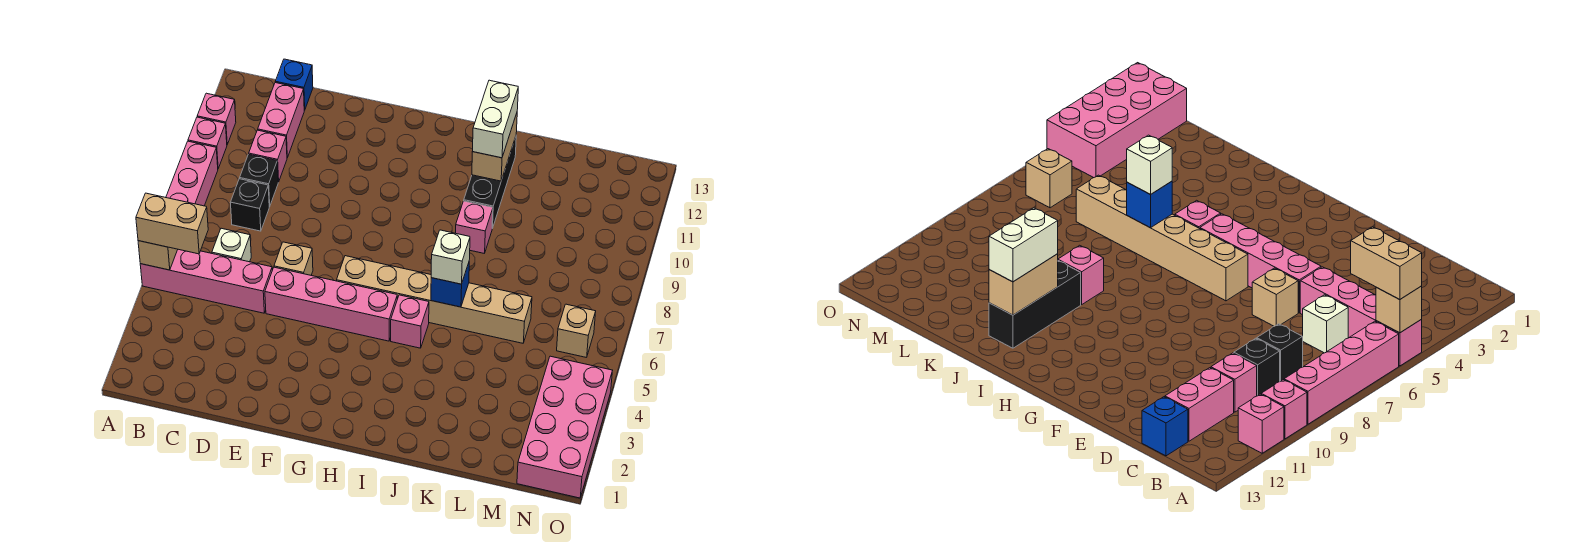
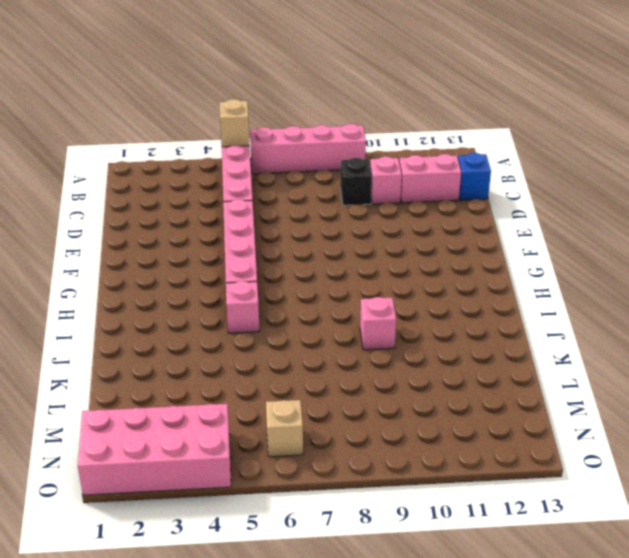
none -> pink brick A10 level 1
none -> pink brick A11 level 1
none -> white brick C6 level 1

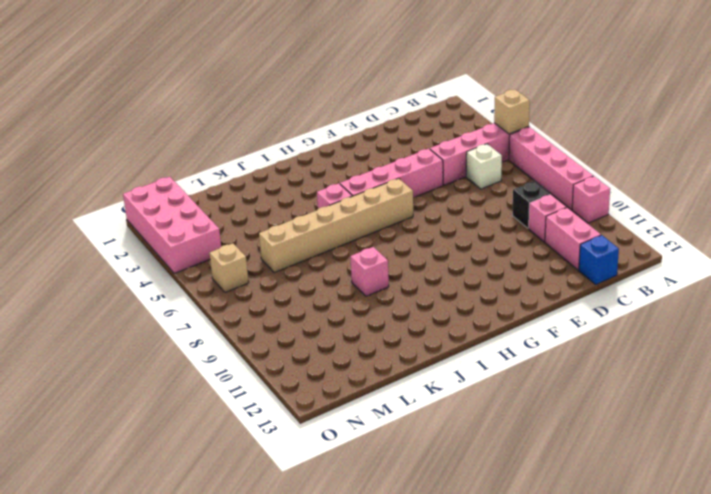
none -> pink brick A11 level 1
none -> black brick C8 level 1
none -> tan brick E6 level 1

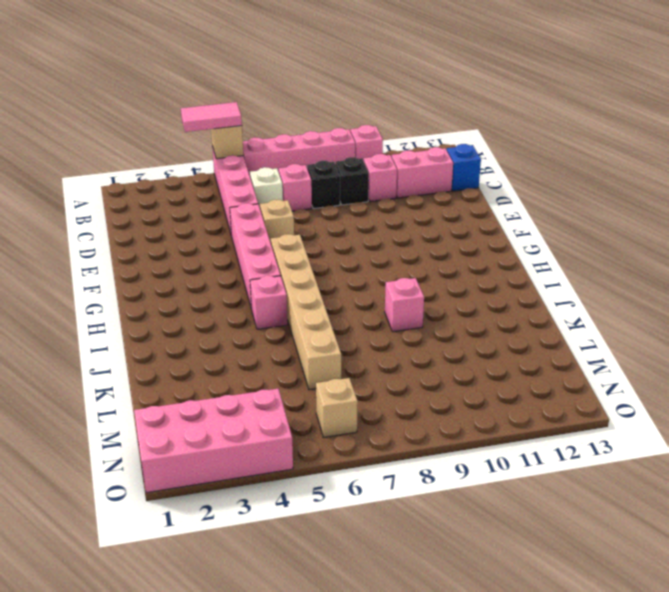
pink tile A4:A5 level 3 -> tan brick A5:B5 level 3
pink brick C7 level 1 -> pink brick A11 level 1
none -> black brick J10:J12 level 1
none -> blue brick J6 level 2
none -> tan brick J11:J12 level 2

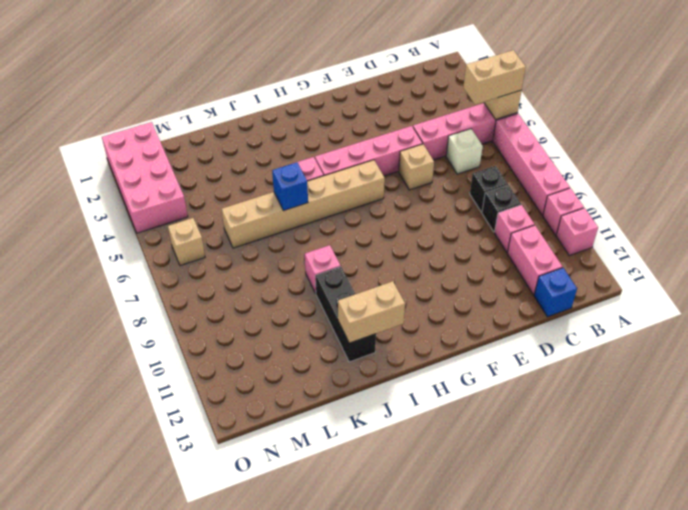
tan brick I12:J12 level 2 -> tan brick J11:J12 level 2
none -> white brick J6 level 3
none -> white brick J11:J12 level 3

